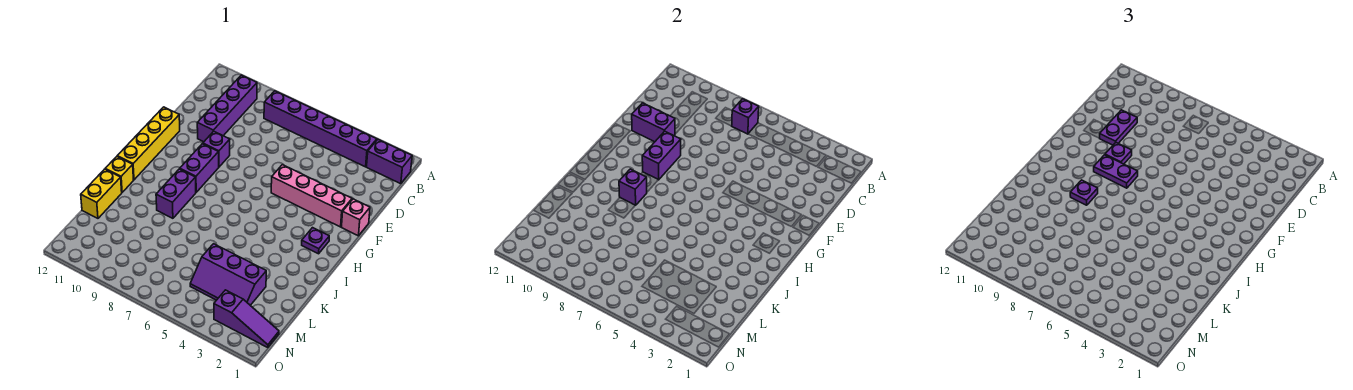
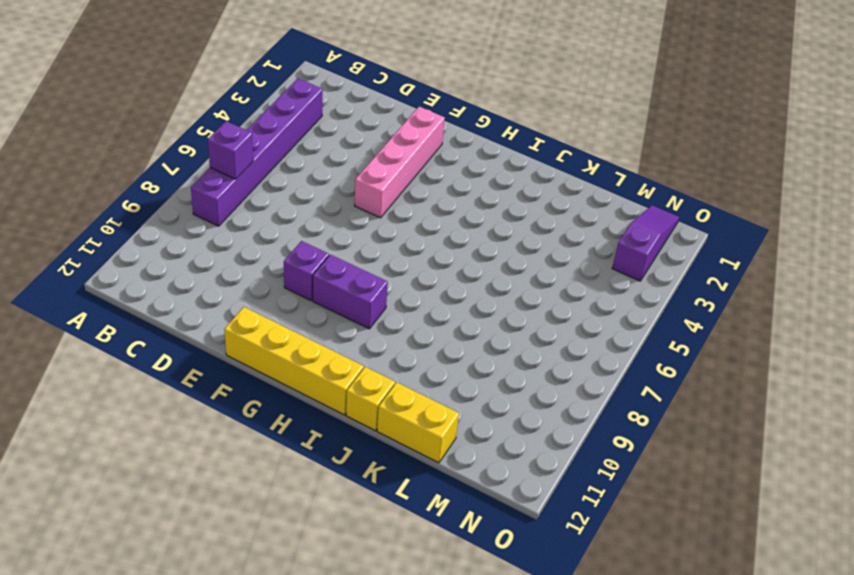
none -> purple brick B1:B2 level 1
none -> purple brick B10:E10 level 1
none -> pink brick F1 level 1

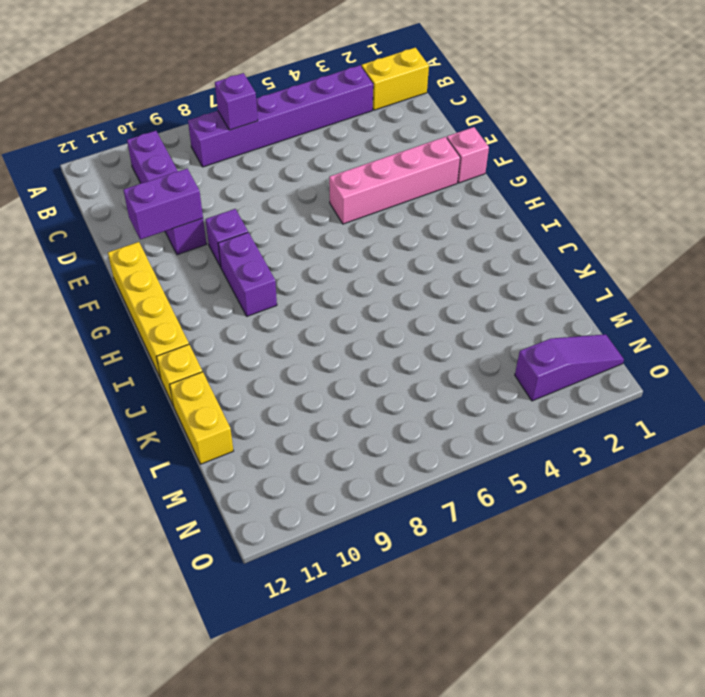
yellow brick B1:B2 level 1 -> purple brick B1:B2 level 1
none -> purple plate H2 level 1
none -> purple brick I9:J9 level 1
none -> purple slope L3:M5 level 1 top L

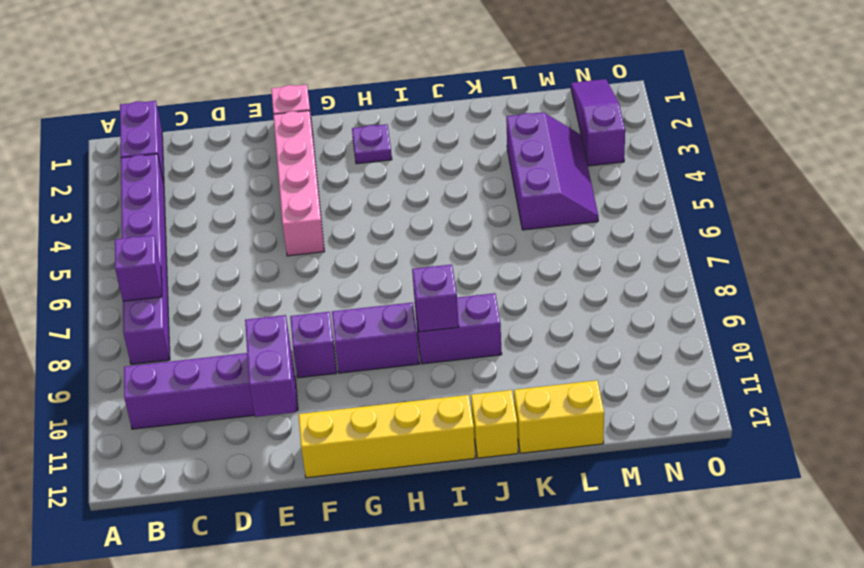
none -> purple brick F9:G9 level 2
none -> purple plate D10:E10 level 3
none -> purple plate F9 level 3

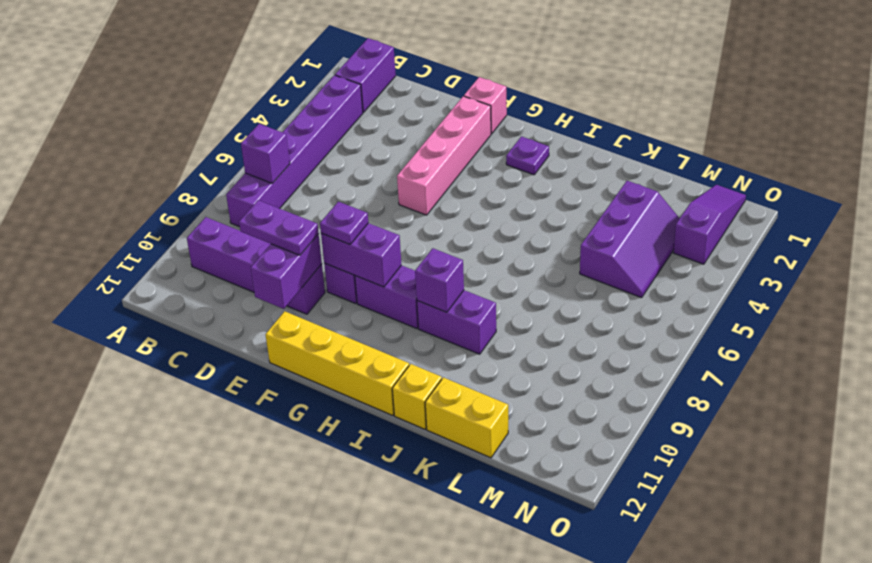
none -> purple plate G8:G9 level 3
none -> purple plate I9 level 3

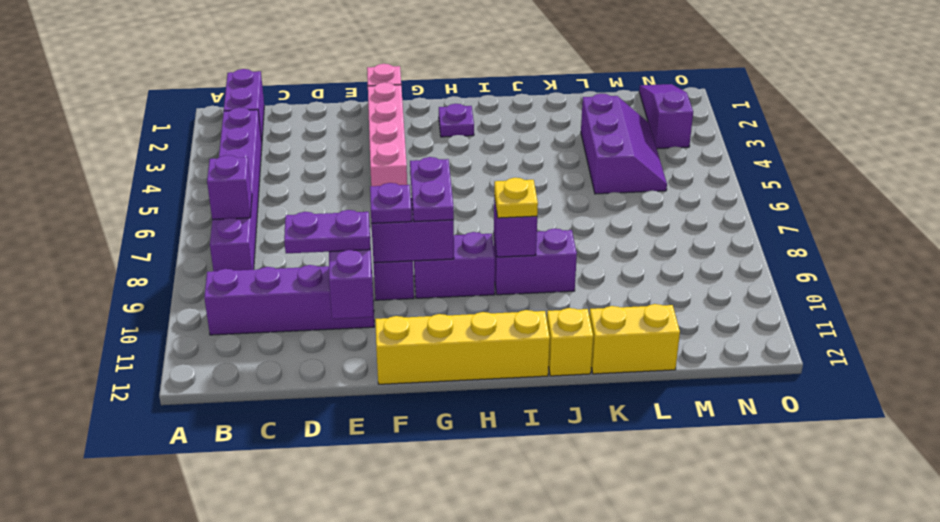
yellow plate I9 level 3 -> purple plate I9 level 3

